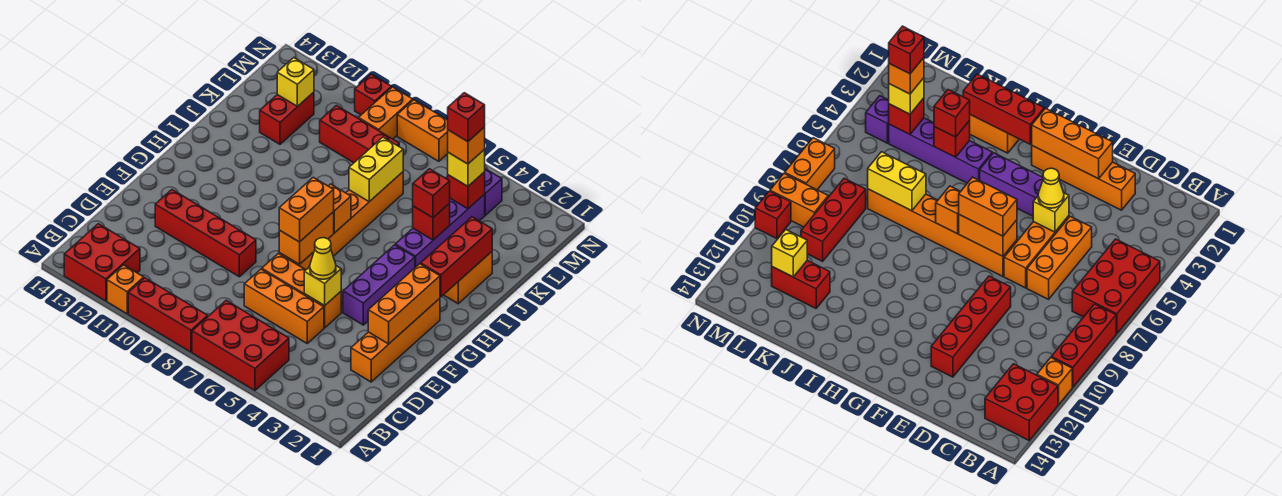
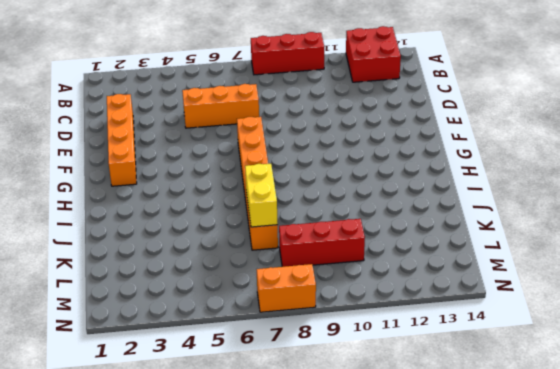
none -> red brick A5:B7 level 1
none -> orange brick A11 level 1
none -> orange brick E5:E7 level 1
none -> red brick E9:E12 level 1

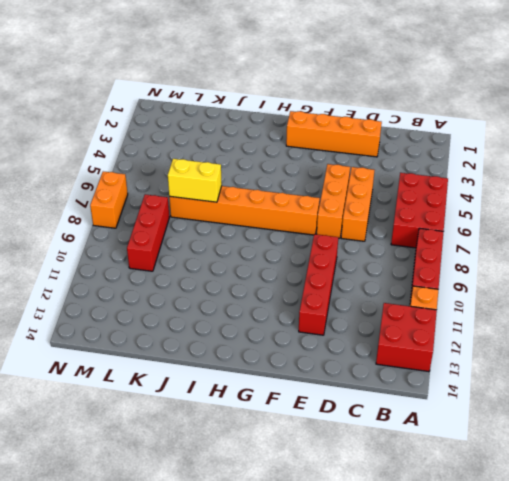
none -> purple brick F4:H4 level 1
none -> orange brick I2:J2 level 1
none -> purple brick I4:L4 level 1
none -> red brick K12:L12 level 1

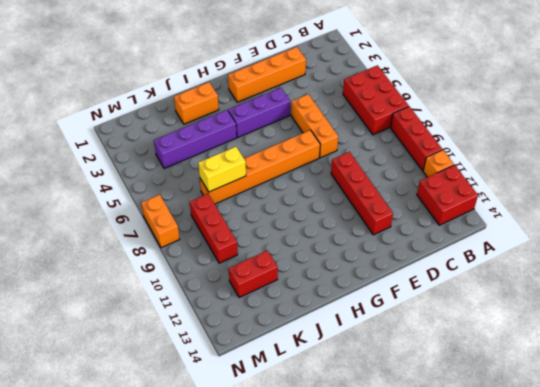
none -> orange brick D5:D7 level 1
none -> purple brick M4 level 1
none -> orange brick M9:N9 level 1
none -> red brick N10 level 1

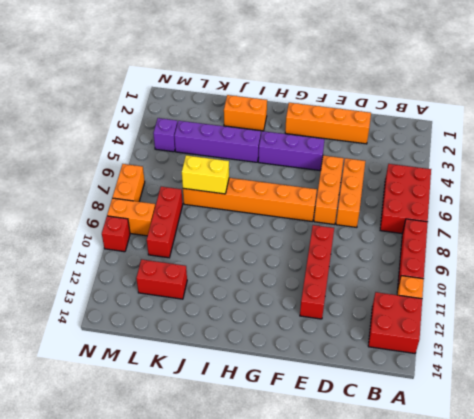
none -> orange brick E2:G2 level 2
none -> yellow brick E5 level 2
none -> orange brick F7:G7 level 2
none -> red brick H2:J2 level 2

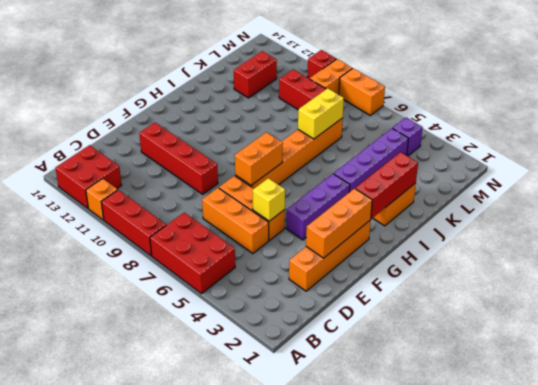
none -> orange brick H7 level 2
none -> red brick J4 level 2
none -> red brick L4 level 2
none -> yellow brick L12 level 2

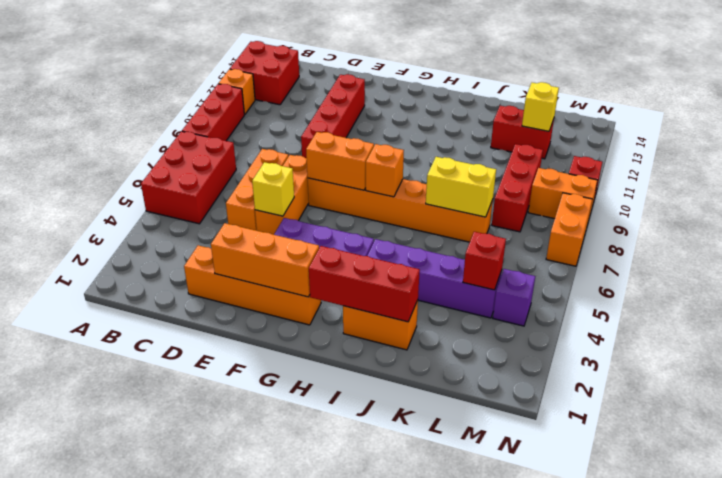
none -> red brick J4 level 2
none -> yellow cone E5 level 3
none -> orange brick F7:G7 level 3
none -> red brick J4 level 3

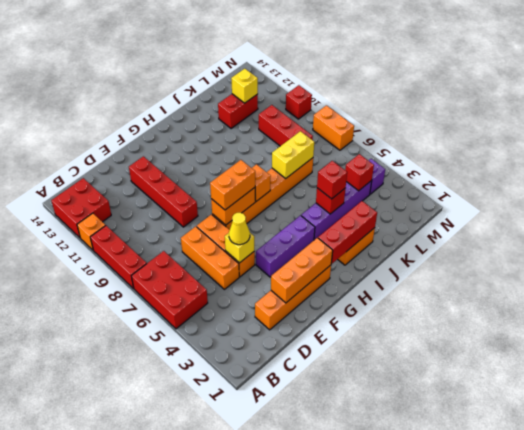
none -> orange brick M9:N9 level 1
none -> yellow brick L4 level 3
none -> orange brick L4 level 4
none -> red brick L4 level 5

